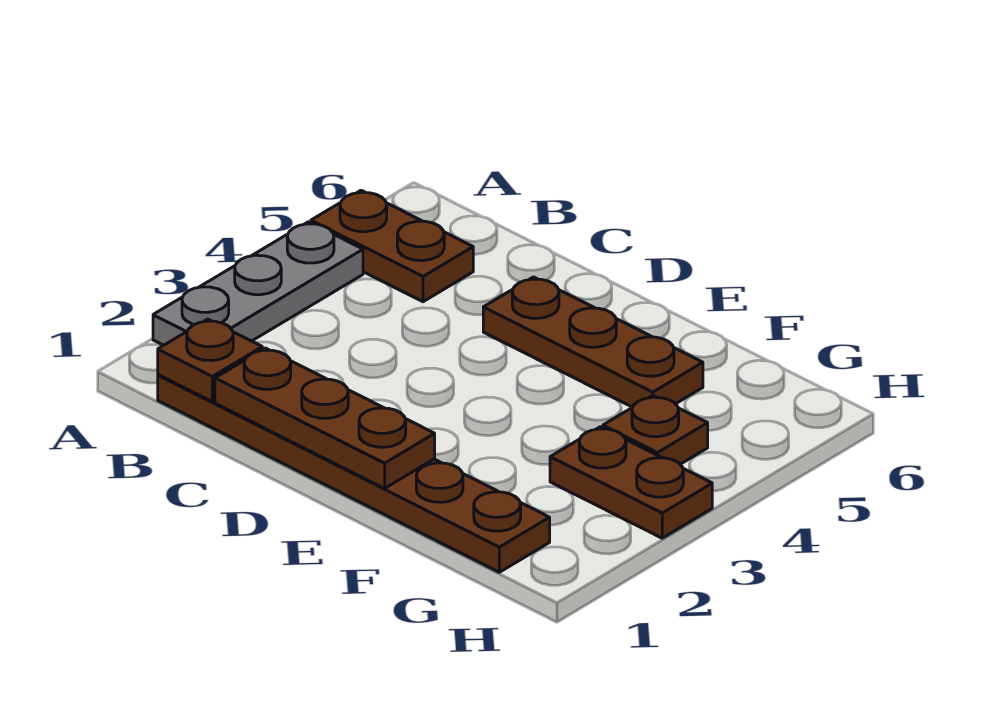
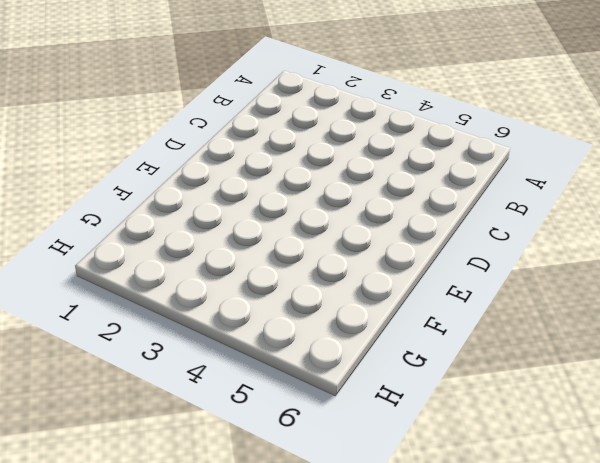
none -> grey plate A2:A4 level 1
none -> brown plate A5:B5 level 1

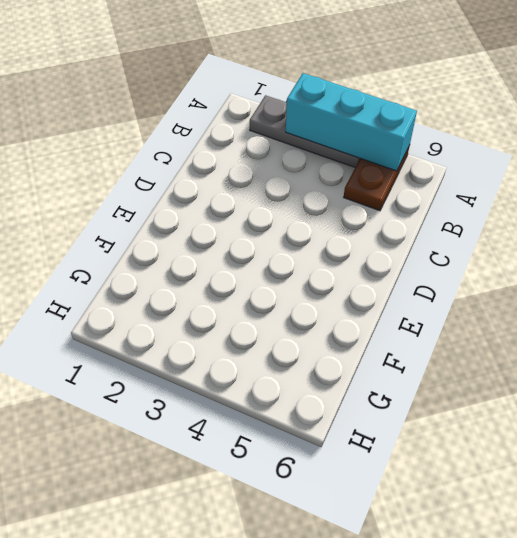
cyan brick A3:A5 level 2 -> none
none -> brown plate B1:G1 level 1
none -> brown plate D5:F5 level 1

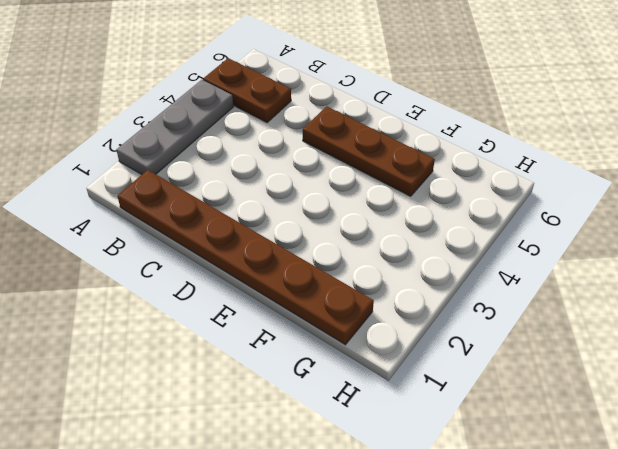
none -> brown plate G3:H3 level 1
none -> brown plate G4 level 1

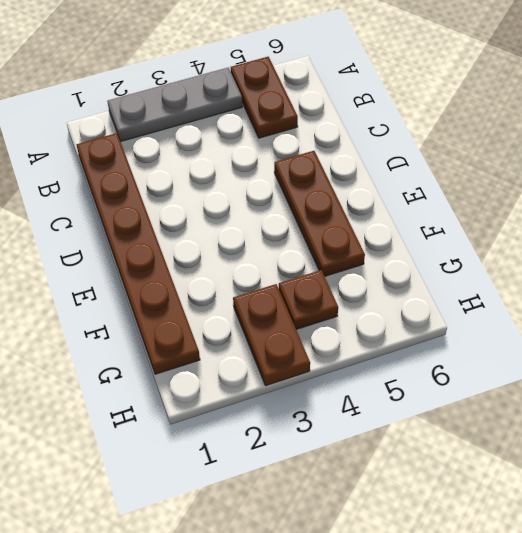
none -> brown plate B1 level 2
none -> brown plate C1:E1 level 2

